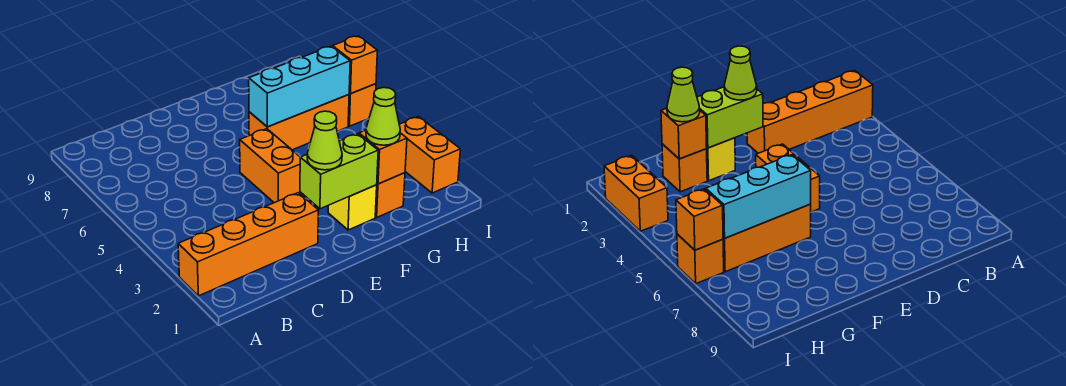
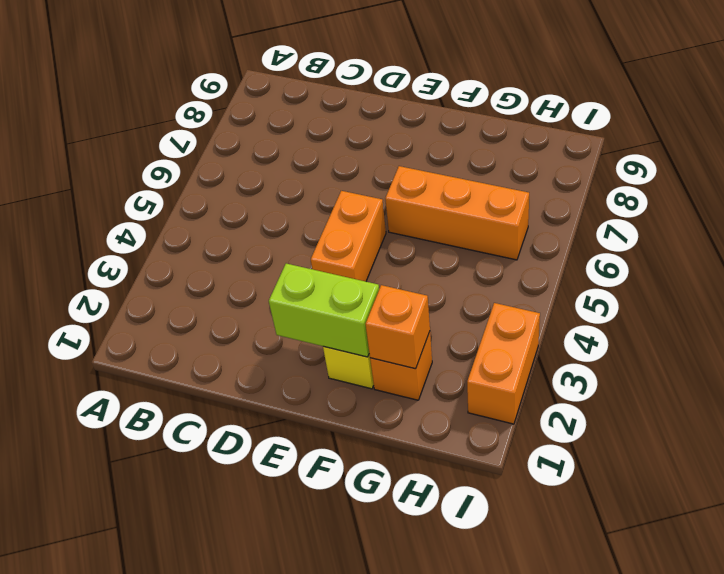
none -> orange brick A2:D2 level 1
none -> orange brick I6 level 1
none -> cyan brick F6:H6 level 2

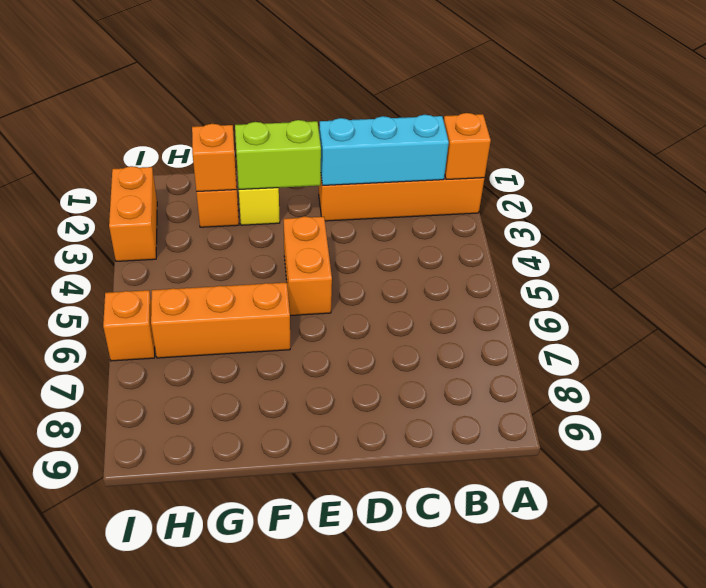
orange brick A2 level 2 -> orange brick I6 level 2
cyan brick B2:D2 level 2 -> cyan brick F6:H6 level 2
none -> lime cone E2 level 3
none -> lime cone G2 level 3

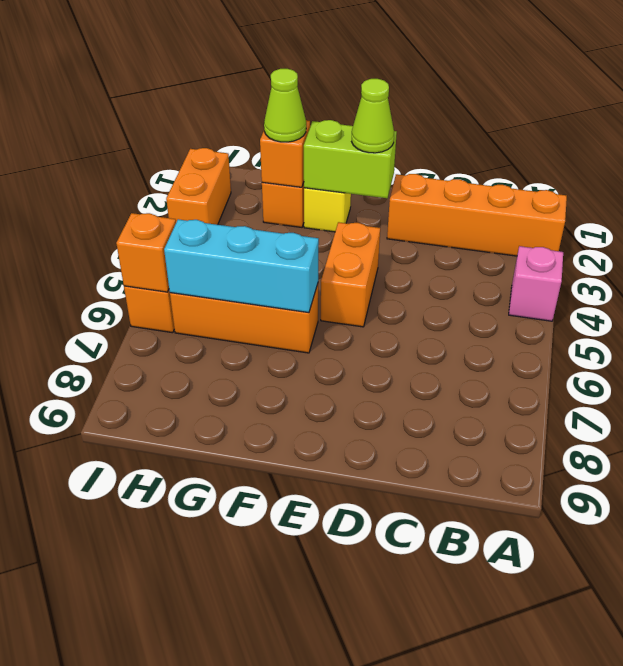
pink brick A4 level 1 -> none

